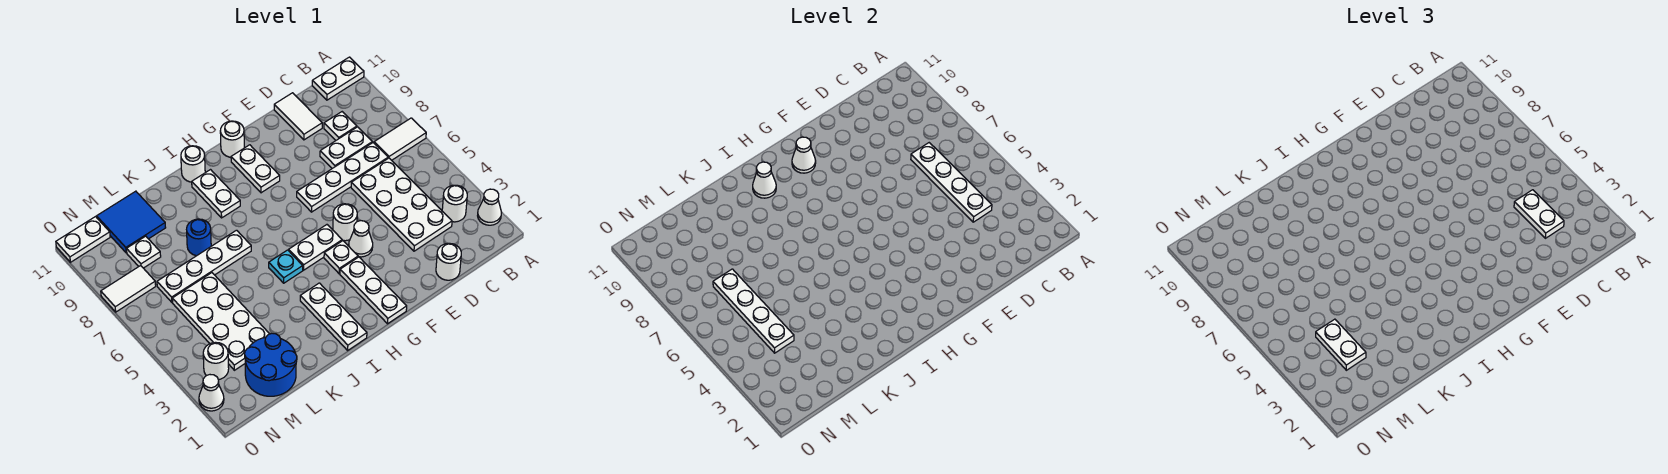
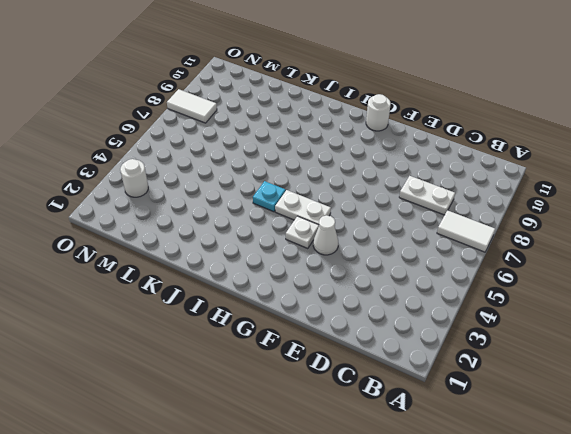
none -> white cone A2 level 1
none -> white plate A11:B11 level 1
none -> white round brick B3 level 1
none -> white plate C3:D6 level 1

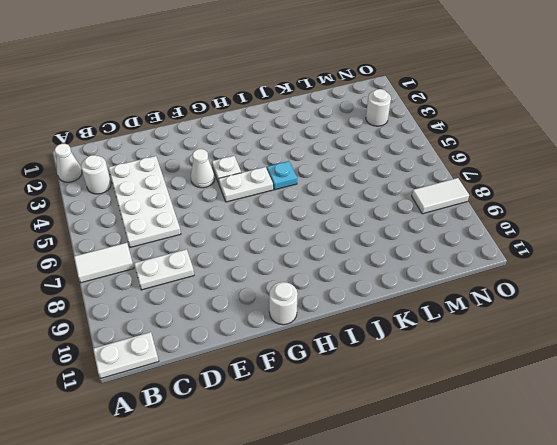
none -> white plate C7:F7 level 1
none -> white plate C9 level 1
none -> white round brick D1 level 1
none -> white tile D10:D11 level 1

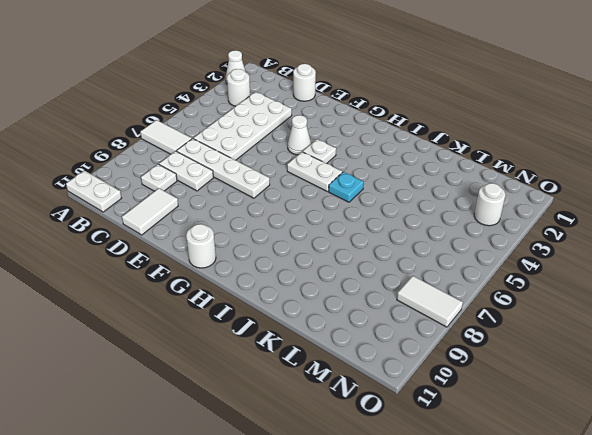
none -> white round brick F5 level 1
none -> white plate G1:G3 level 1
none -> white plate G9:G10 level 1
none -> white plate I1:I3 level 1

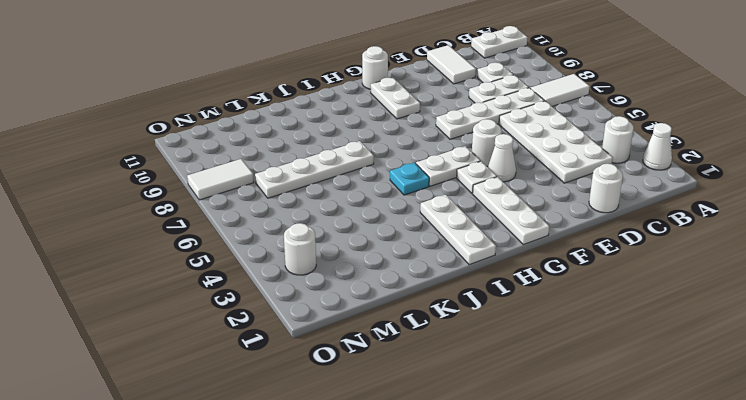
none -> white plate I9:I10 level 1
none -> white round brick I11 level 1
none -> blue round brick K8 level 1
none -> blue round brick L1:M2 level 1

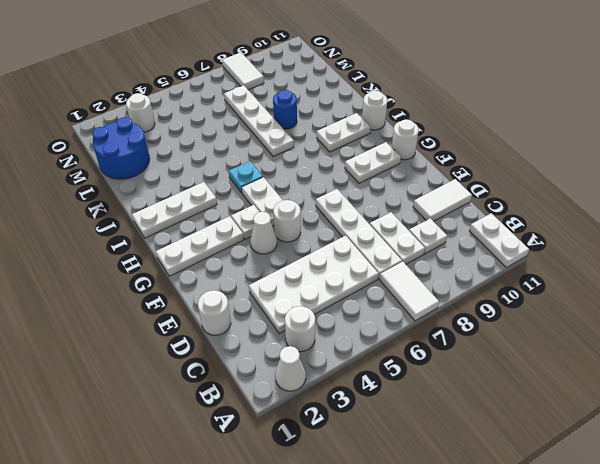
none -> white plate L3:M6 level 1
none -> blue tile L10:M11 level 1
none -> white plate M9 level 1
none -> white plate N11:O11 level 1

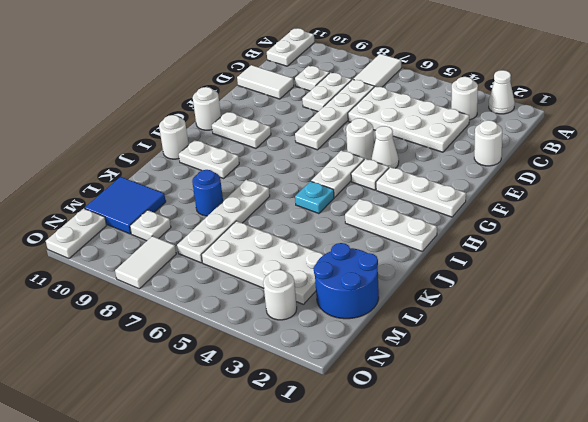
none -> white cone O2 level 1
none -> white plate C4:C7 level 2
none -> white cone G10 level 2
none -> white cone I10 level 2

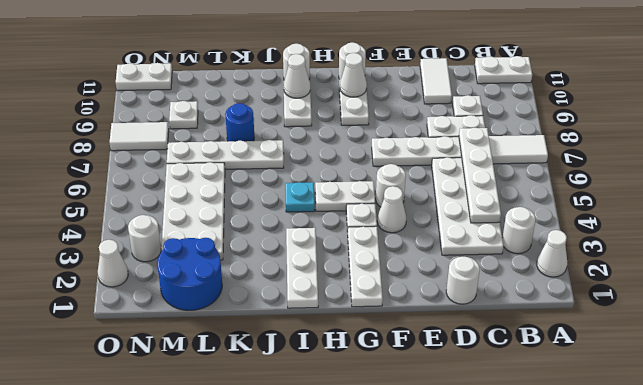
none -> blue tile L10:M11 level 1
none -> white plate M4:M7 level 2
none -> white plate C3:C4 level 3
none -> white plate M3:M4 level 3

